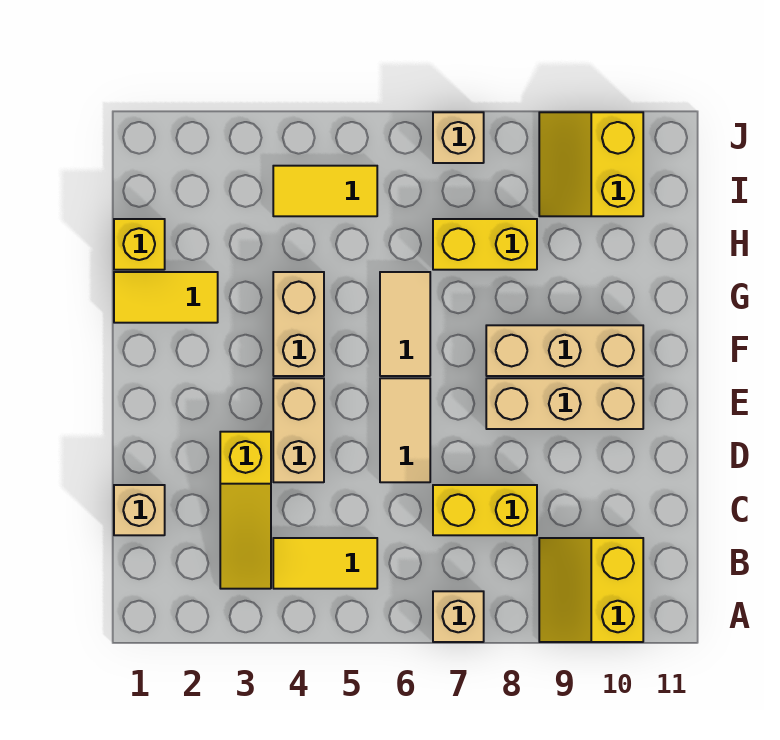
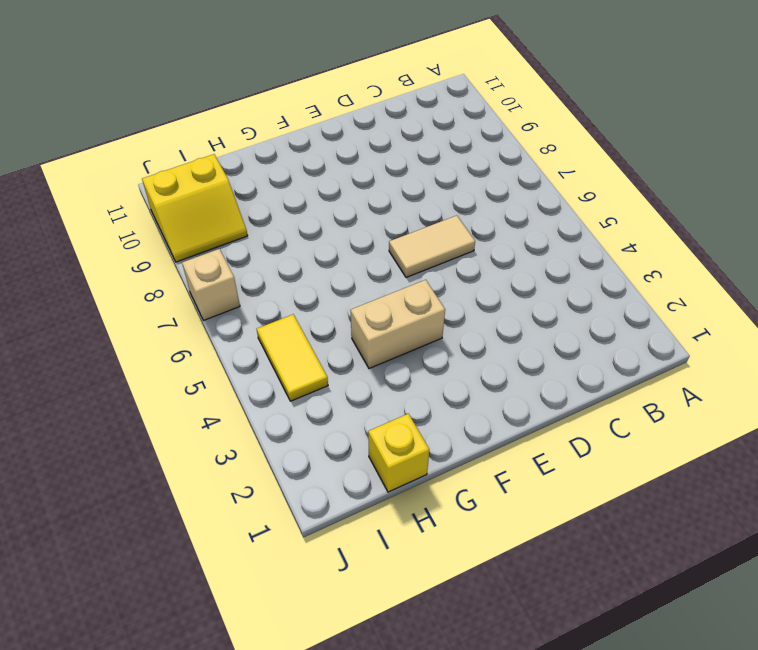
none -> tan brick A7 level 1
none -> yellow slope A9:B10 level 1 top 10
none -> yellow slope B3:D3 level 1 top D

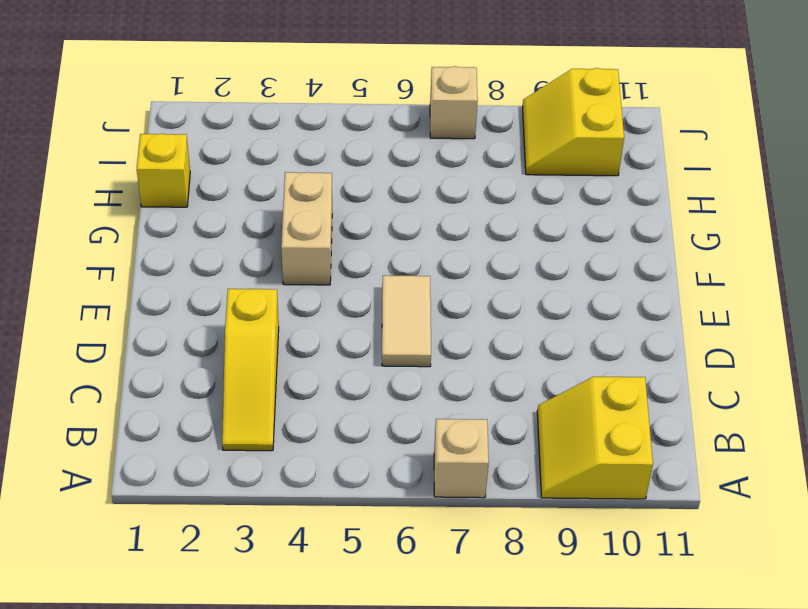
none -> yellow tile B4:B5 level 1
none -> tan brick C1 level 1
none -> yellow brick C7:C8 level 1

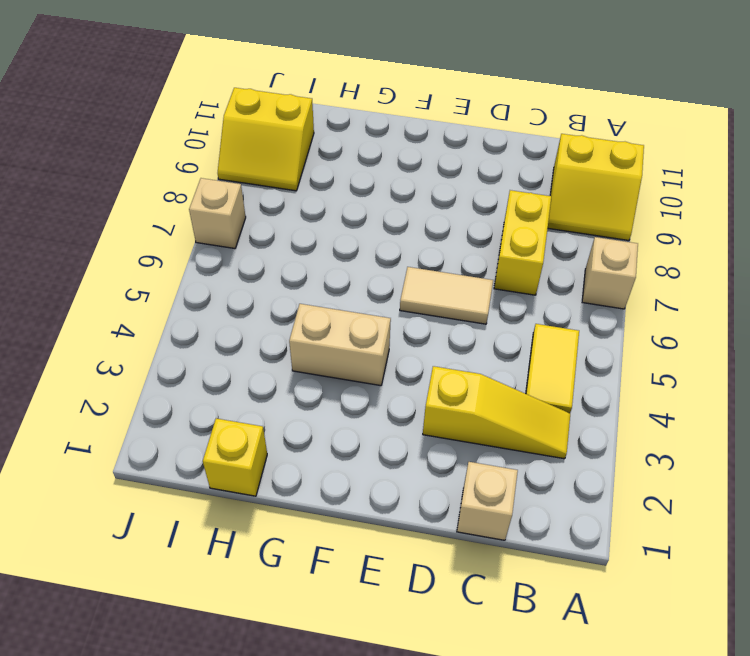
none -> tan brick D4:E4 level 1
none -> tan brick E8:E10 level 1
none -> tan tile F6:G6 level 1

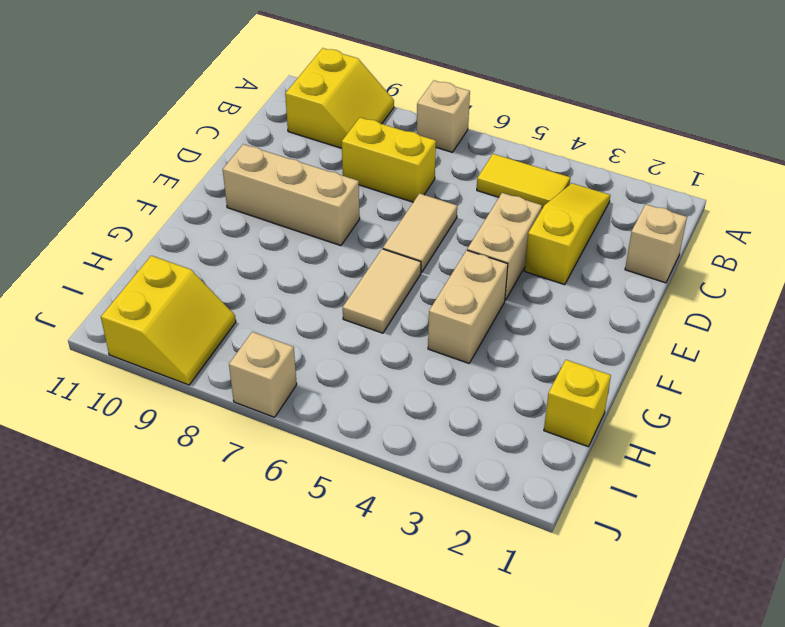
none -> tan brick F8:F10 level 1
none -> yellow tile G1:G2 level 1
none -> yellow brick H7:H8 level 1

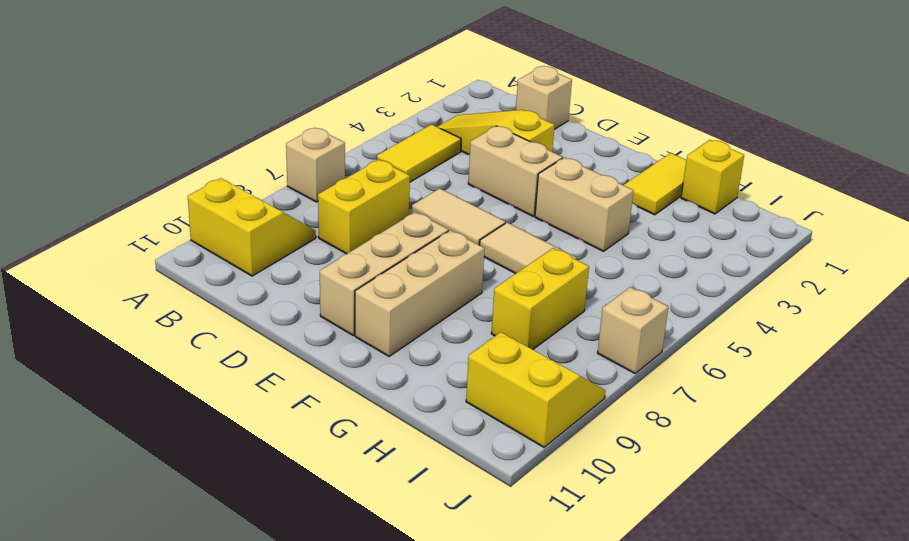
none -> yellow tile I4:I5 level 1

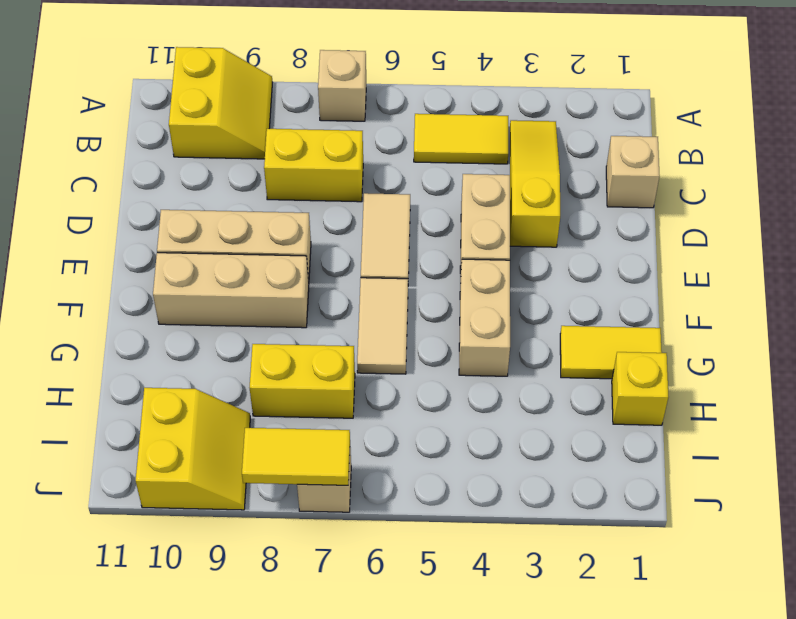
yellow tile J7:J8 level 2 -> yellow tile I4:I5 level 1

